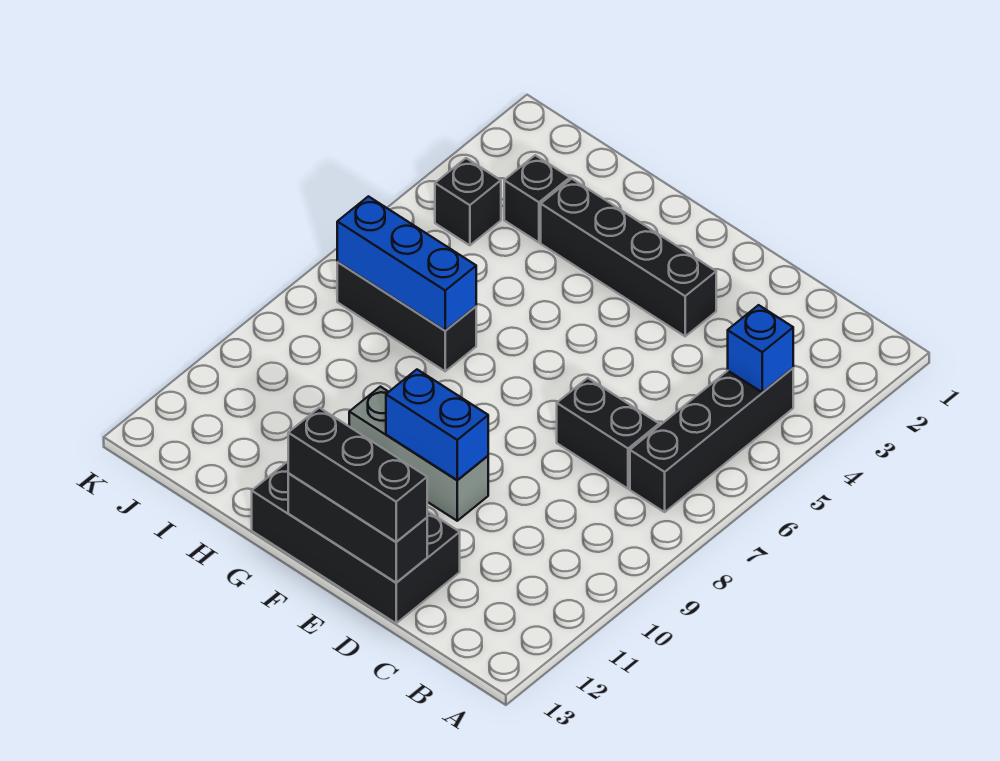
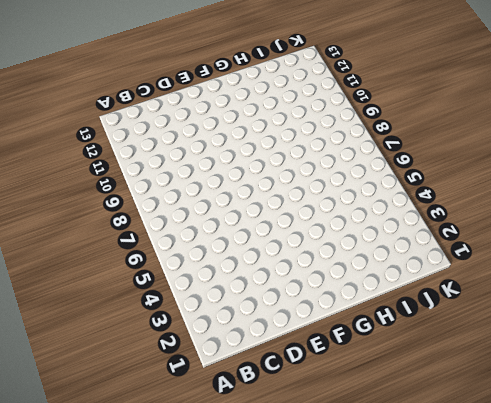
none -> black brick B4:B7 level 1
none -> black brick C7:D7 level 1
none -> black brick D12:G13 level 1

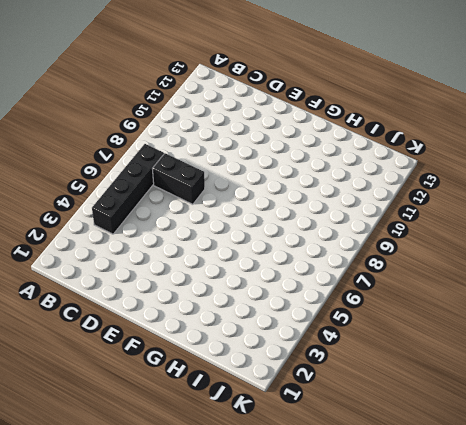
none -> black brick D12:G13 level 1
none -> black brick E3:H3 level 1
none -> grey brick E10:G10 level 1

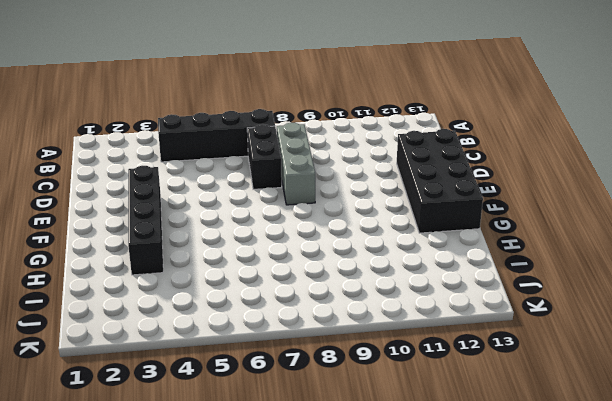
grey brick C8:E8 level 1 -> grey brick E10:G10 level 1
none -> black brick H7:J7 level 1
none -> black brick I3 level 1
none -> black brick J4 level 1

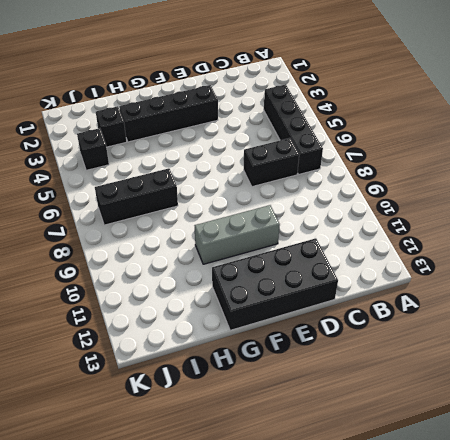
none -> blue brick B4 level 2
none -> black brick D13:F13 level 2
none -> blue brick E10:F10 level 2

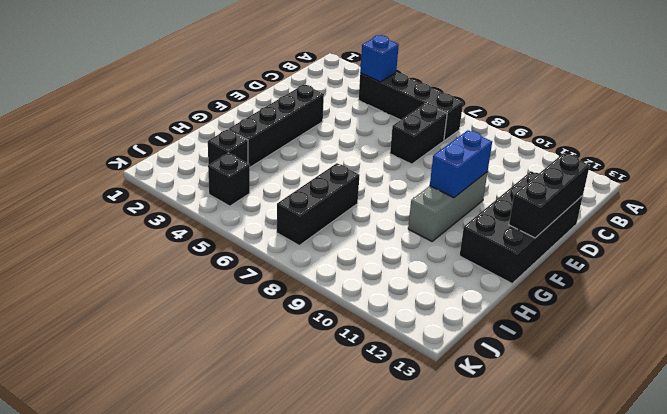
none -> blue brick H7:J7 level 2
none -> black brick D13:F13 level 3

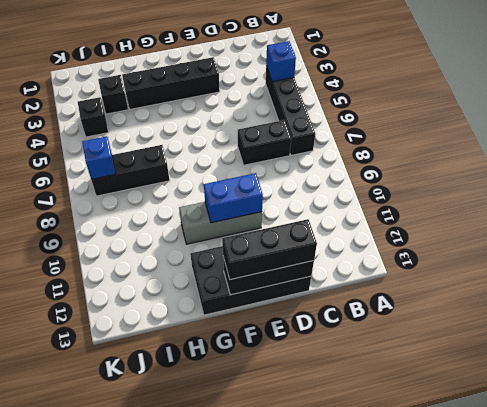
blue brick J7 level 2 -> blue brick H7:J7 level 2

